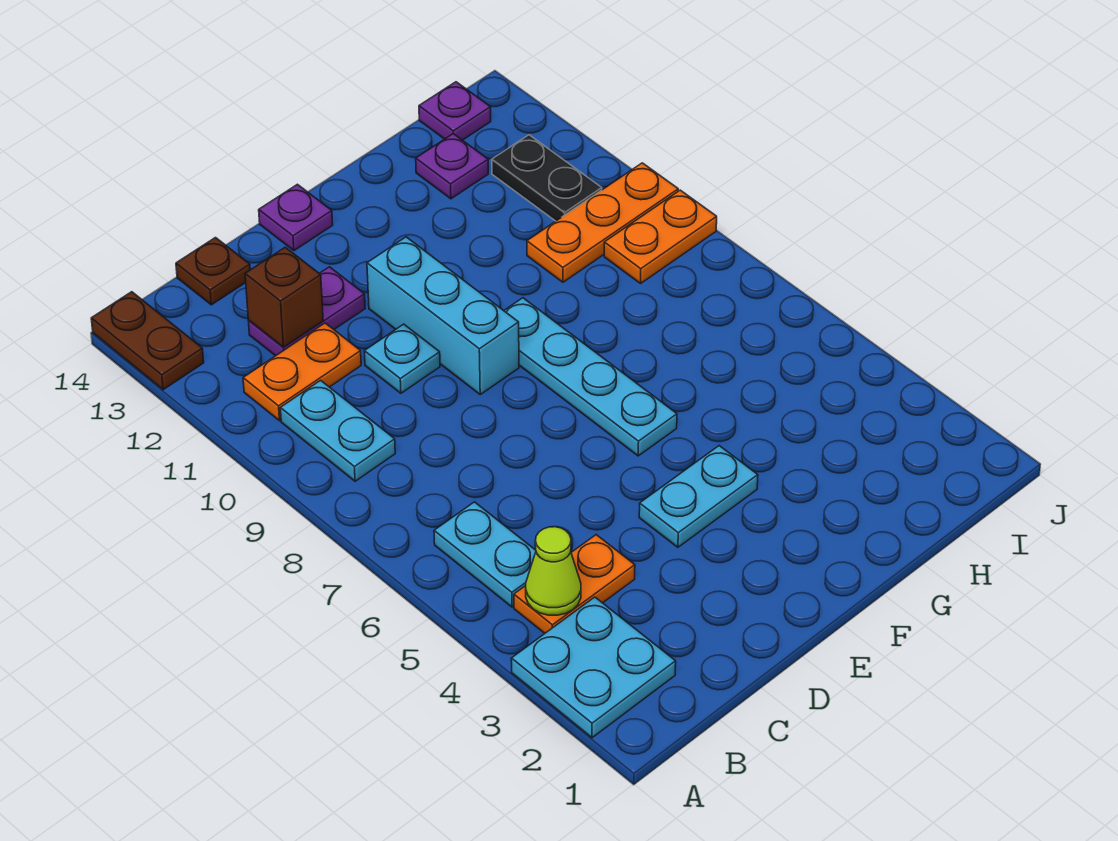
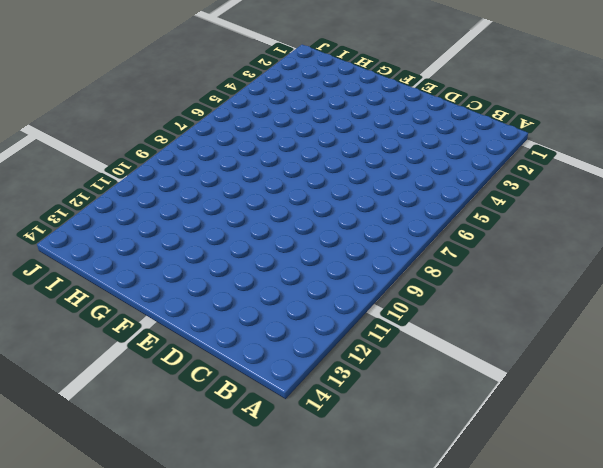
none -> cyan plate A2:B3 level 1
none -> brown plate A13:A14 level 1
none -> orange plate B4:C4 level 1

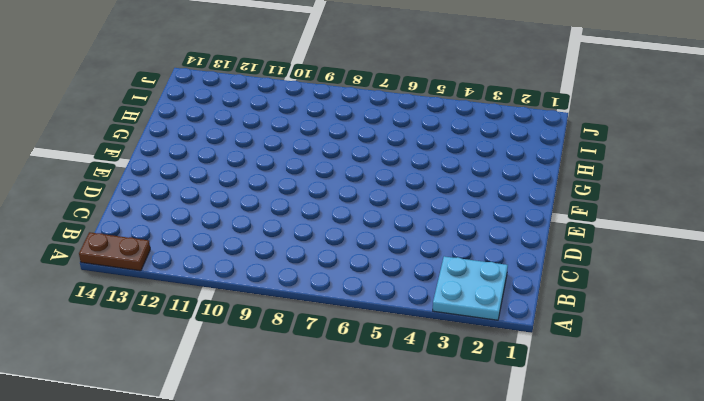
none -> orange plate B4:C4 level 1
none -> cyan plate B5:B6 level 1
none -> cyan plate B9:B10 level 1

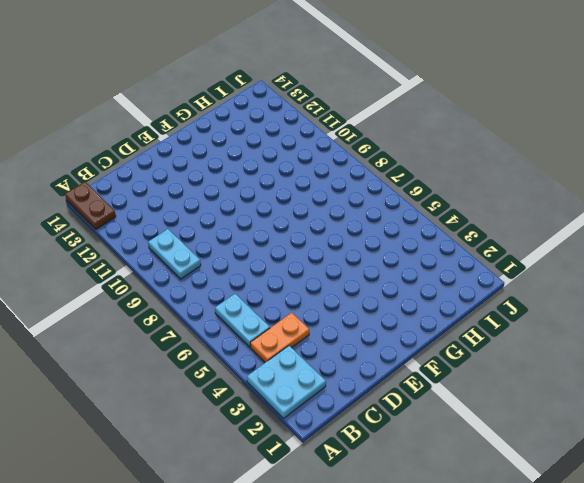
none -> orange plate B11:C11 level 1
none -> purple plate C12:D12 level 1
none -> brown plate C14 level 1

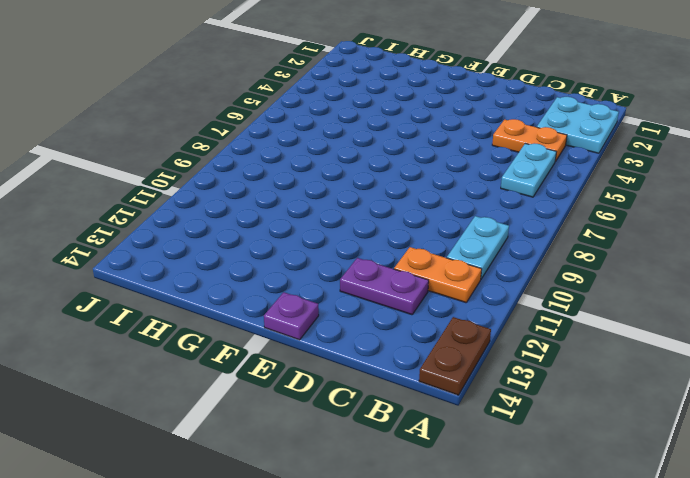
none -> brown plate C14 level 1
none -> cyan plate D10 level 1
none -> cyan plate E4:F4 level 1

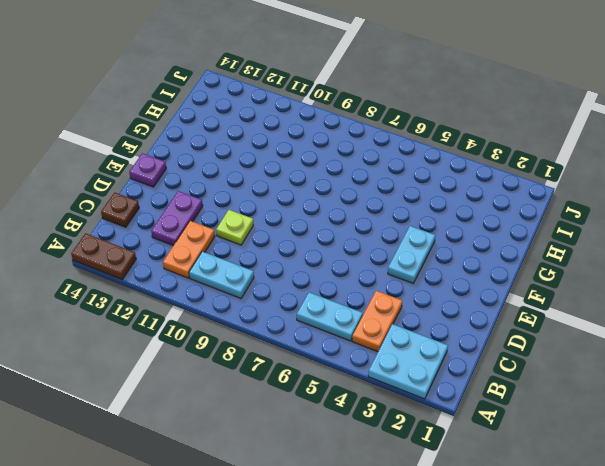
lime plate D10 level 1 -> cyan plate D10 level 1
none -> cyan brick E9:E11 level 1
none -> cyan plate F6:F9 level 1
none -> orange plate H10:J10 level 1

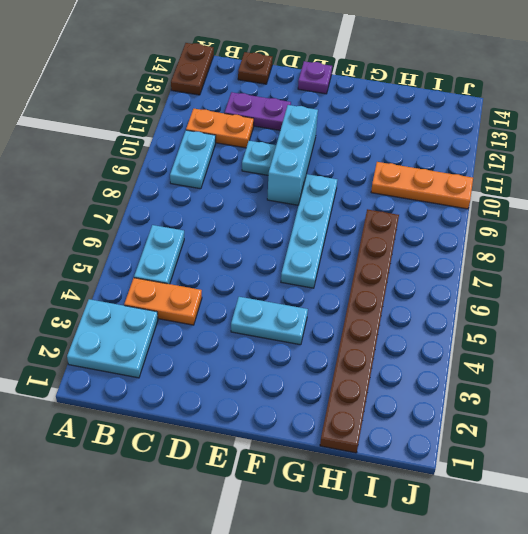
brown plate H1:H8 level 1 -> none
none -> purple plate H13 level 1
none -> orange plate I9:J9 level 1
none -> black plate I11:I12 level 1

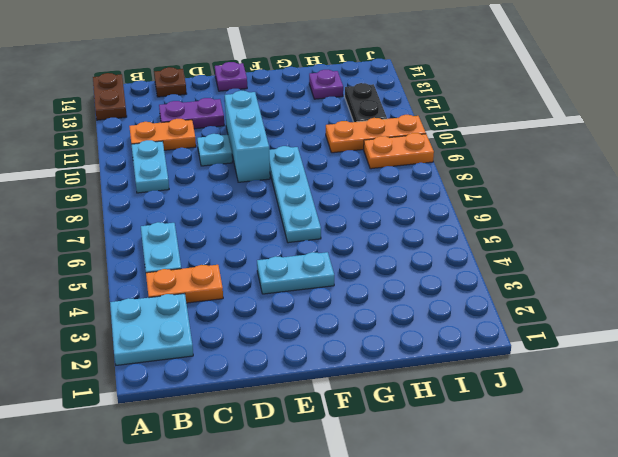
none -> purple plate I14 level 1
none -> lime cone B4 level 2
none -> brown brick C12 level 2

